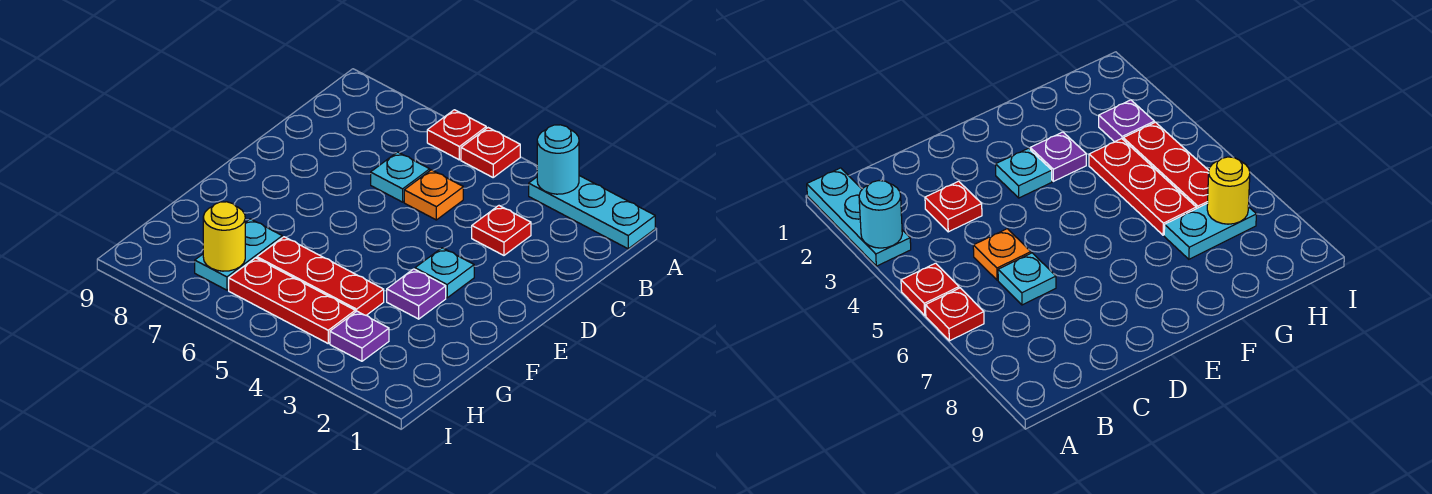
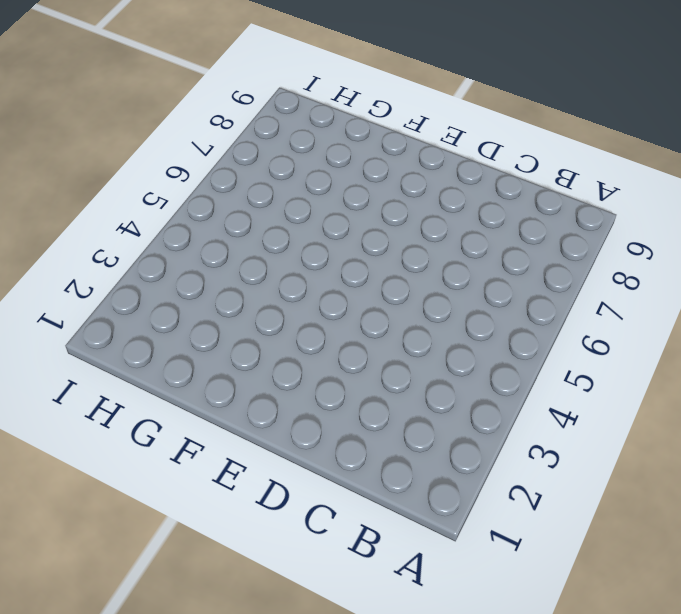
none -> cyan plate A1:A3 level 1
none -> red plate A5 level 1
none -> red plate A6 level 1

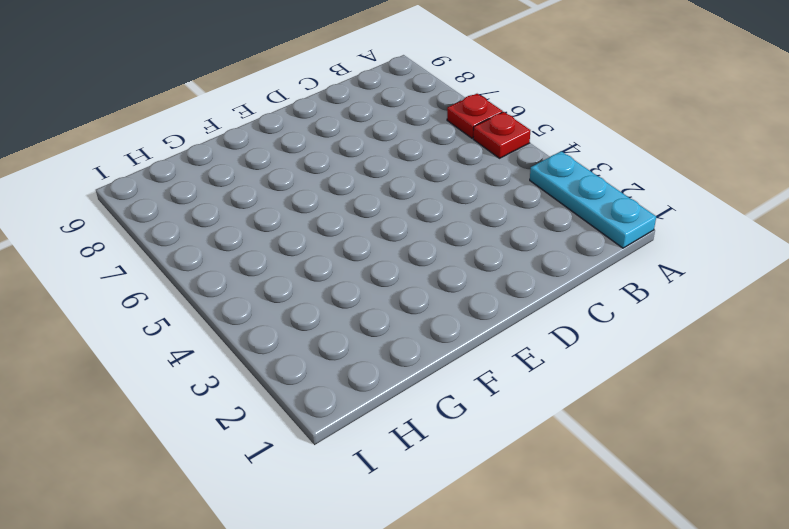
none -> red plate C3 level 1
none -> orange plate C5 level 1
none -> cyan plate C6 level 1

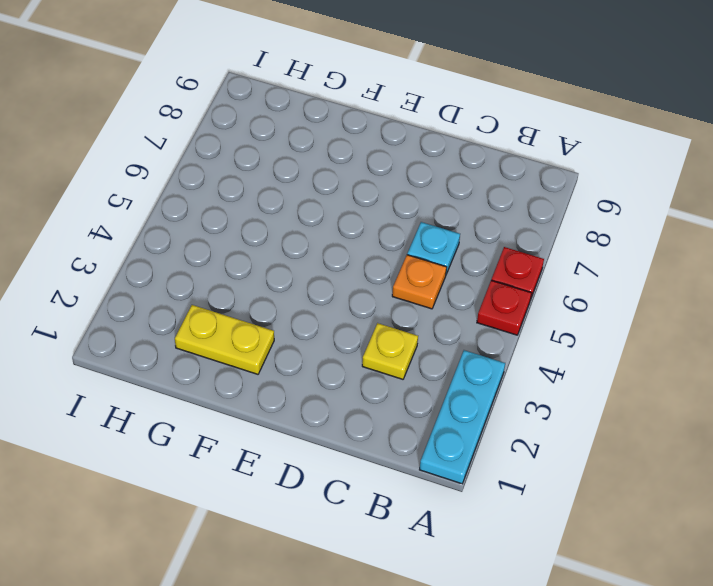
yellow plate C3 level 1 -> red plate C3 level 1
yellow plate F2:G2 level 1 -> none
none -> cyan plate E3 level 1
none -> purple plate F3 level 1
none -> red plate G4:G6 level 1

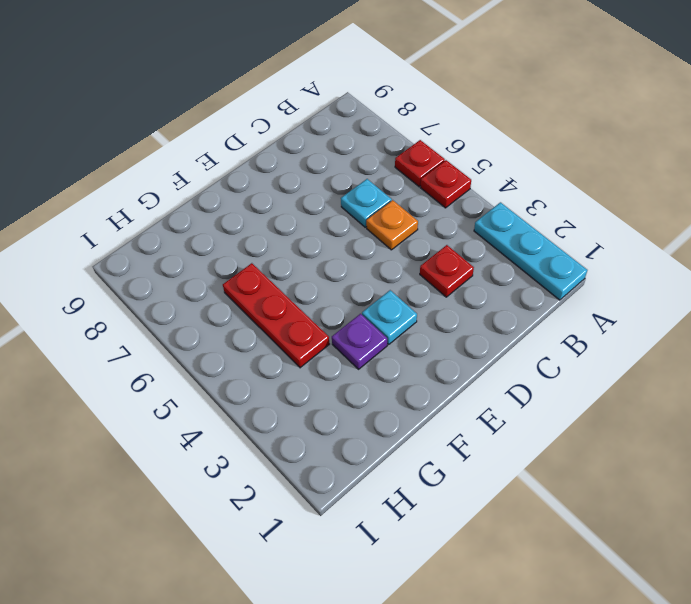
none -> cyan plate G7:H7 level 1
none -> purple plate H3 level 1
none -> red plate H4:H6 level 1

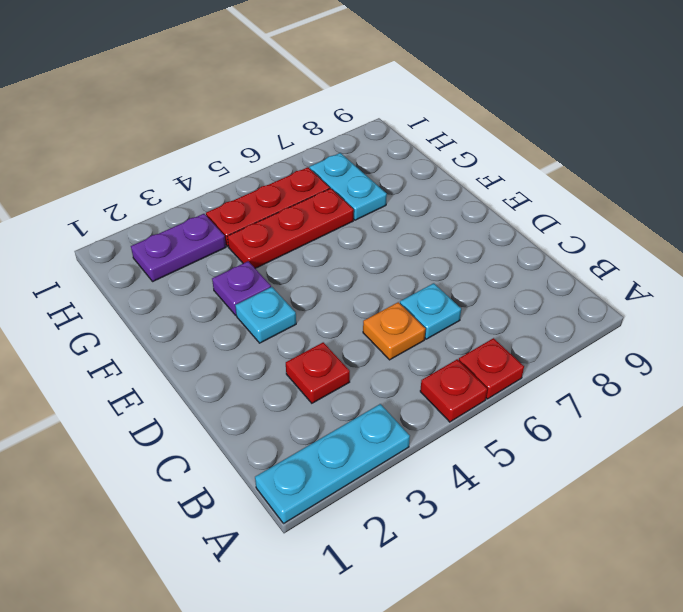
purple plate H2:H3 level 1 -> purple plate H3 level 1
none -> cyan round brick A3 level 2
none -> yellow round brick H7 level 2

